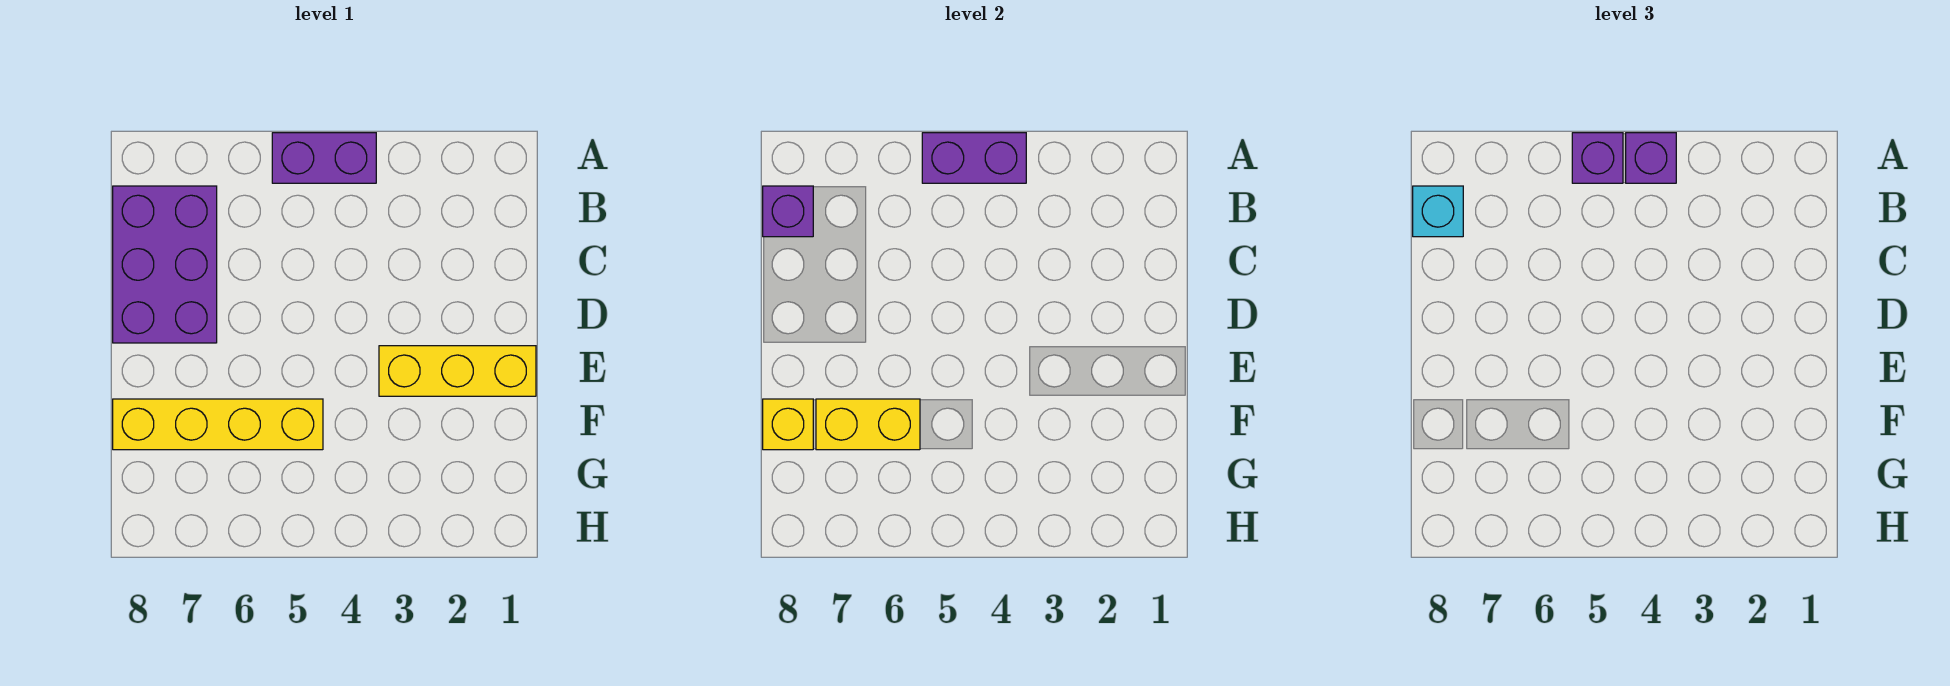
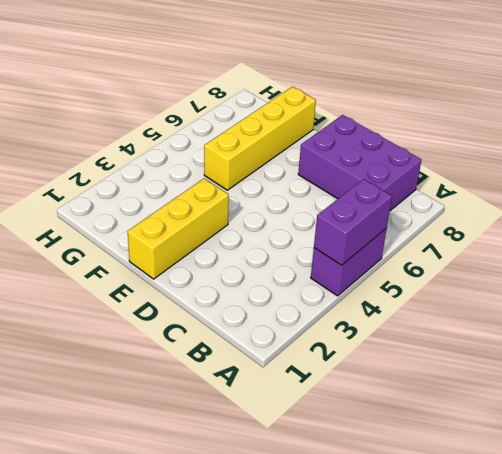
none -> purple brick B8 level 2
none -> yellow brick F6:F7 level 2

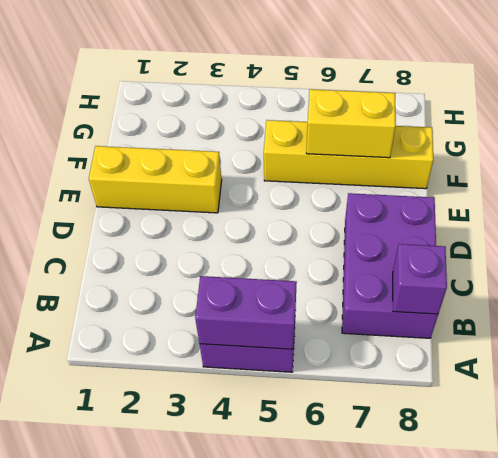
none -> yellow brick F8 level 2
none -> purple brick A4 level 3

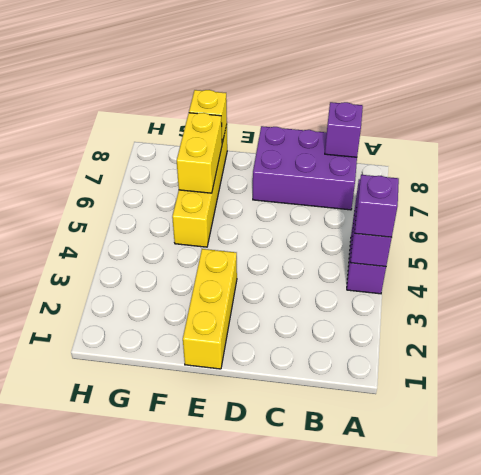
none -> purple brick A5 level 3
none -> cyan brick B8 level 3

